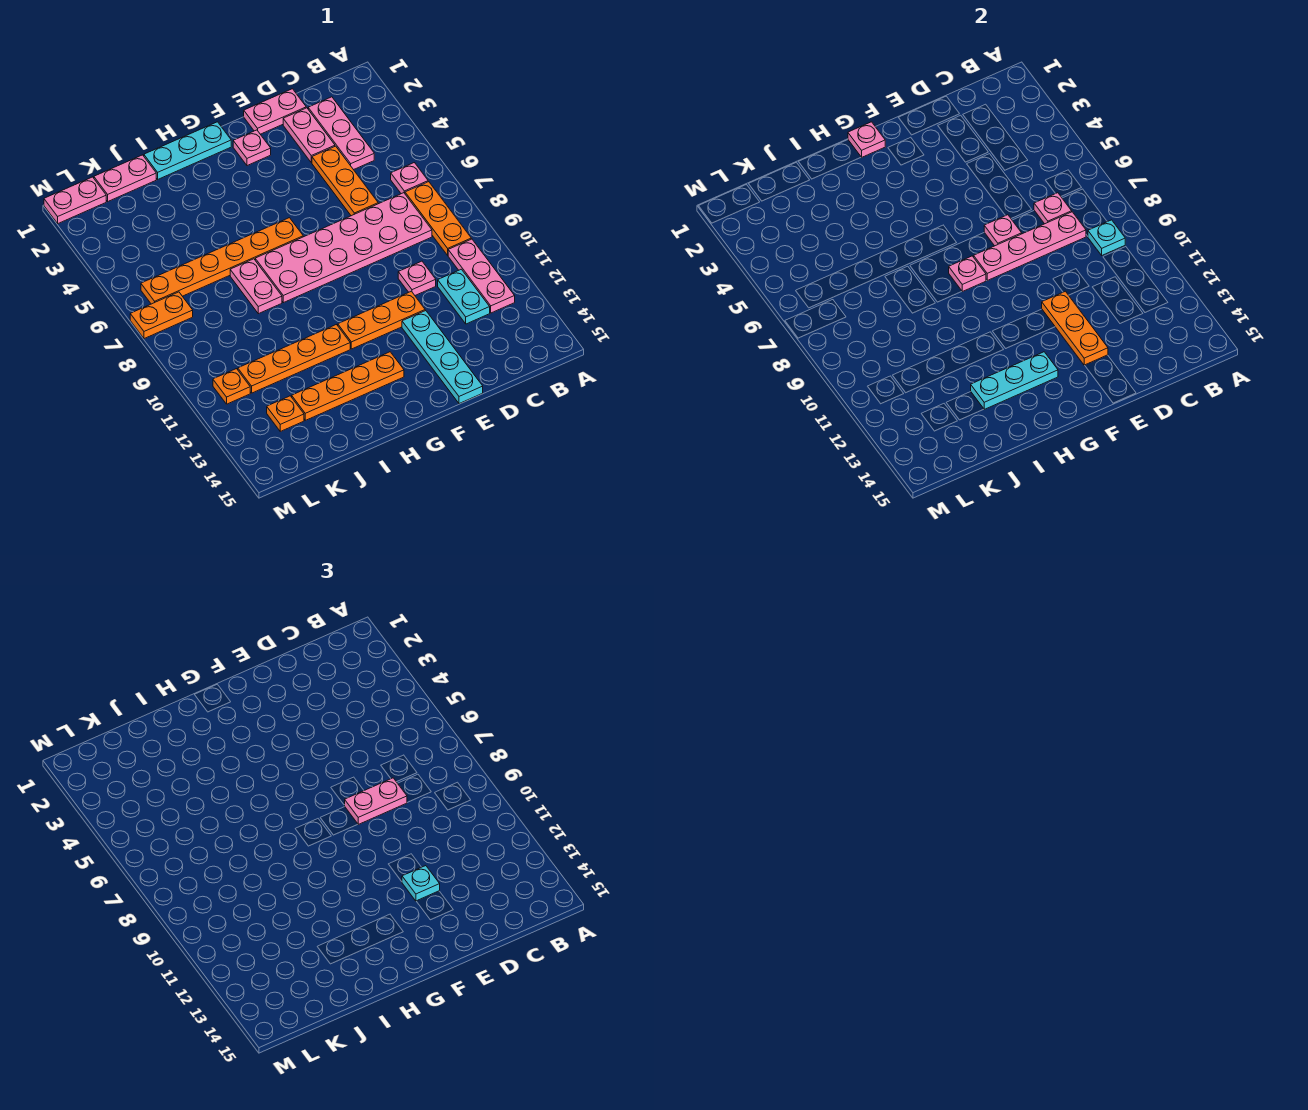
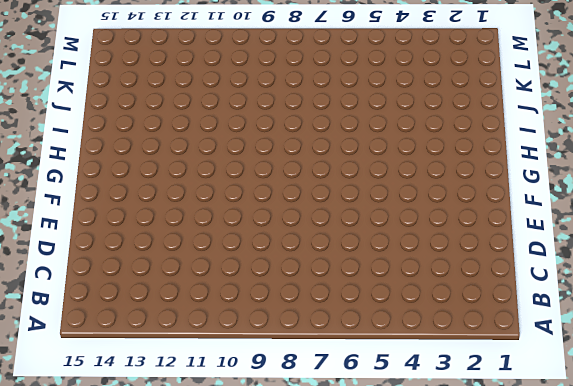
none -> pink plate B6 level 1
none -> orange plate B7:B9 level 1
none -> pink plate B10:B12 level 1
none -> pink plate C2:C4 level 1

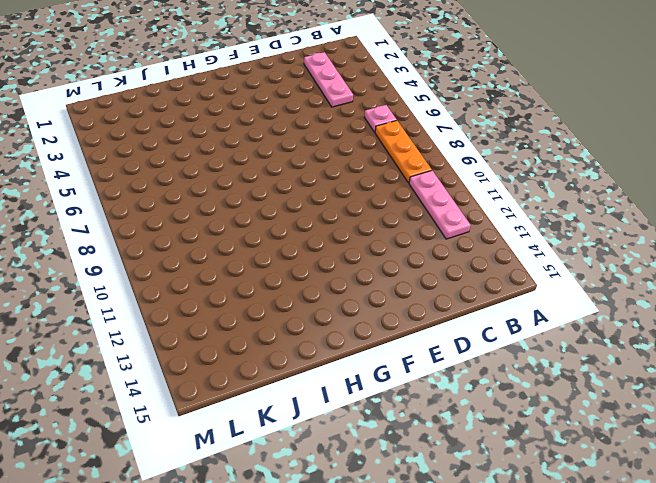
none -> pink plate C7:H8 level 1
none -> cyan plate C11:C12 level 1
none -> pink plate D1:E1 level 1
none -> pink plate D2:D3 level 1

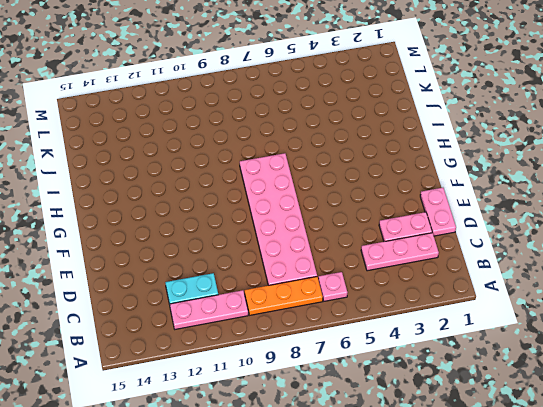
none -> orange plate D4:D6 level 1
none -> pink plate D10 level 1
none -> orange plate E11:G11 level 1
none -> cyan plate E12:E15 level 1

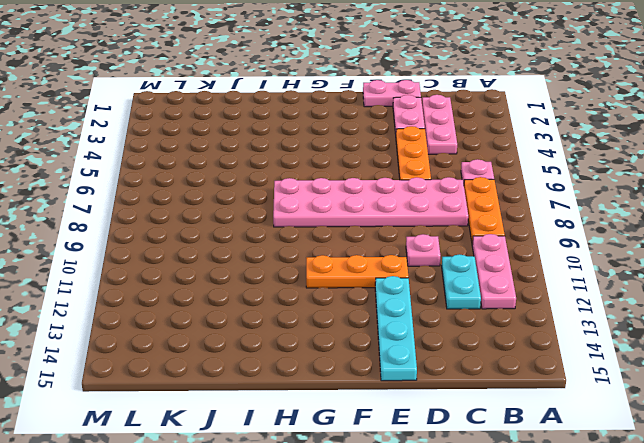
none -> pink plate F2 level 1
none -> cyan plate G1:I1 level 1
none -> orange plate G6:L6 level 1
none -> orange plate G13:J13 level 1

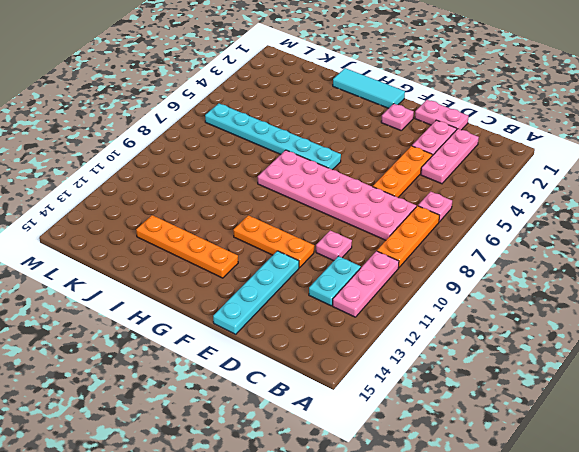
cyan tile G1:I1 level 1 -> cyan plate G1:I1 level 1
cyan plate G6:L6 level 1 -> orange plate G6:L6 level 1
none -> orange plate H11:K11 level 1
none -> pink plate I7:I8 level 1
none -> pink plate J1:K1 level 1
none -> orange plate K13 level 1

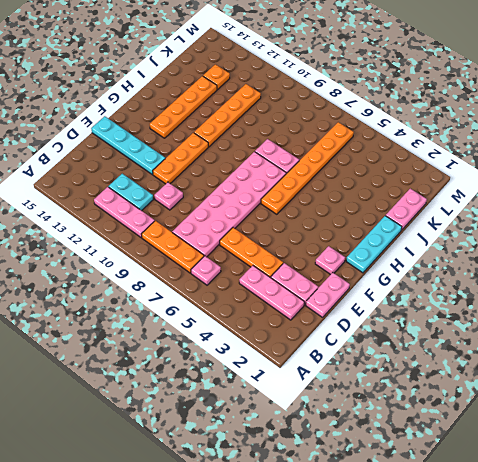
none -> pink plate L1:M1 level 1
none -> orange plate L7:M7 level 1
none -> orange plate L11 level 1
none -> cyan plate B9 level 2

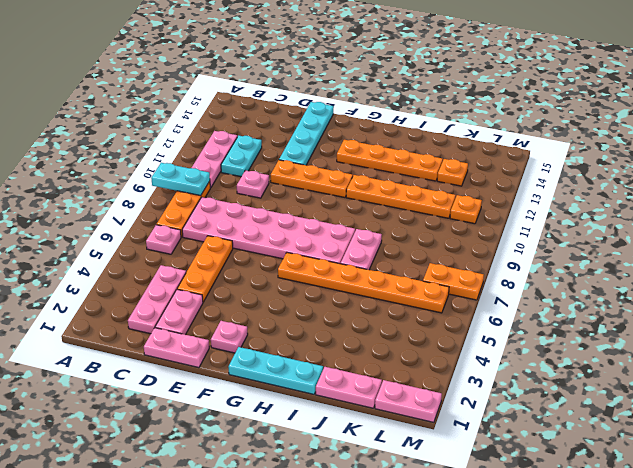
cyan plate A9:B9 level 2 -> cyan plate B9 level 2
none -> pink plate C7 level 2
none -> pink plate C8:F8 level 2
none -> pink plate E7 level 2
none -> orange plate E11:E13 level 2

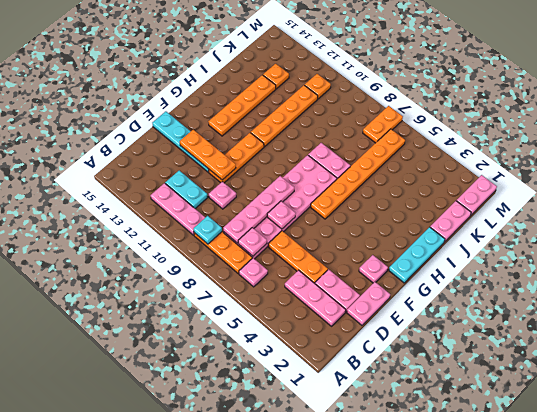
none -> pink plate G1 level 2
none -> pink plate G8 level 2
none -> cyan plate G13:I13 level 2
none -> pink plate D8:E8 level 3

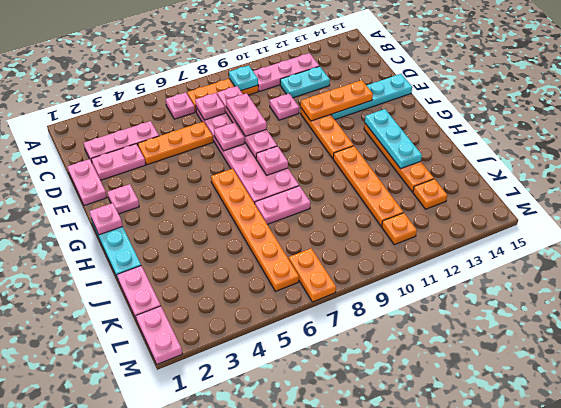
none -> cyan plate E12 level 3

